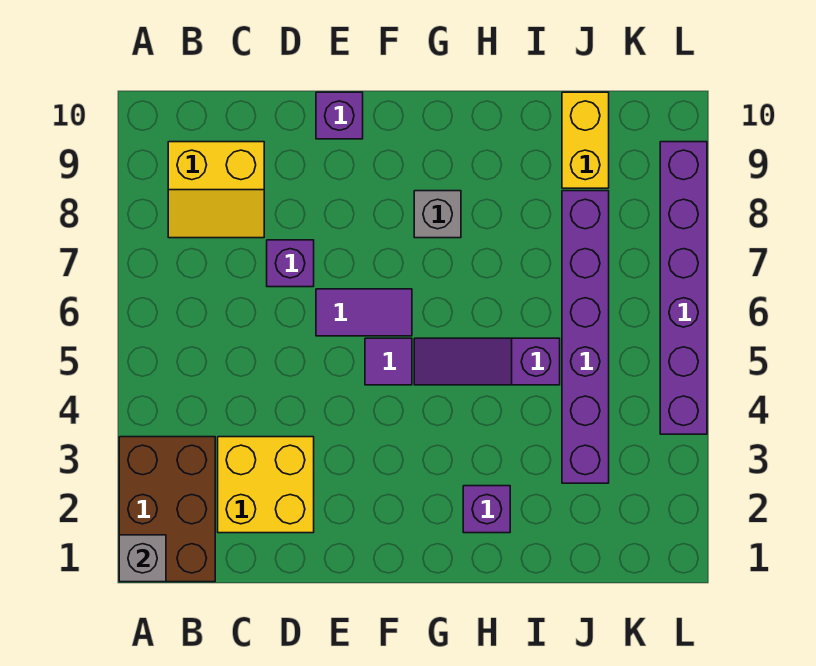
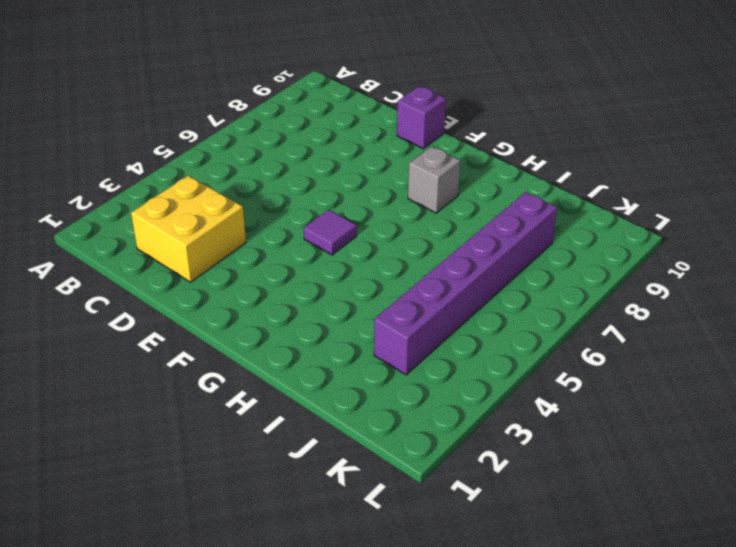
none -> brown brick A1:B3 level 1
none -> yellow slope B8:C9 level 1 top 9
none -> purple brick D7 level 1

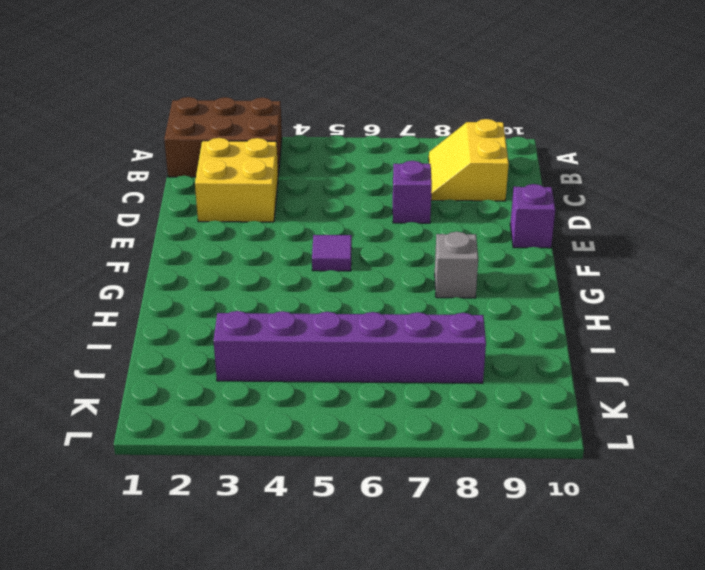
none -> purple tile E6:F6 level 1
none -> purple slope G5:I5 level 1 top I
none -> purple brick H2 level 1

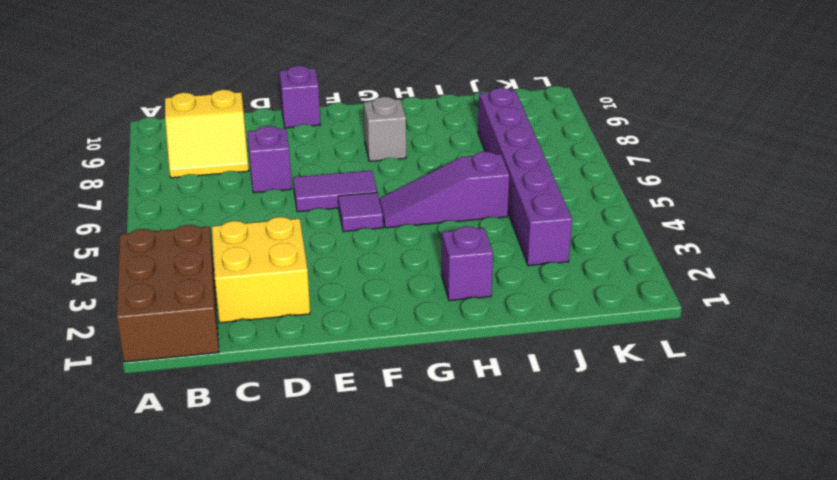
none -> yellow brick J9:J10 level 1
none -> purple brick L4:L9 level 1
none -> grey brick A1 level 2

